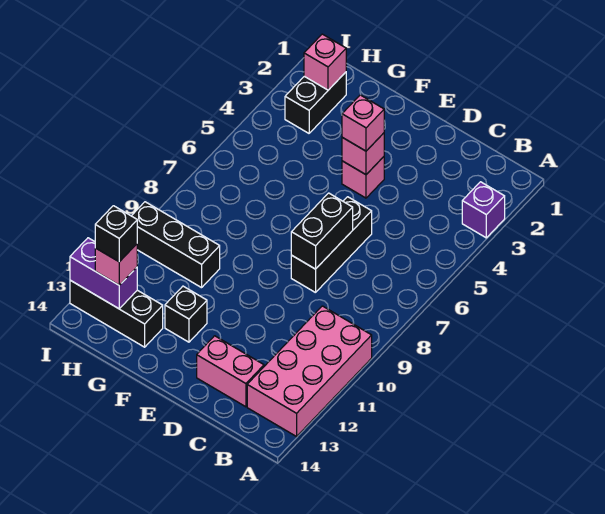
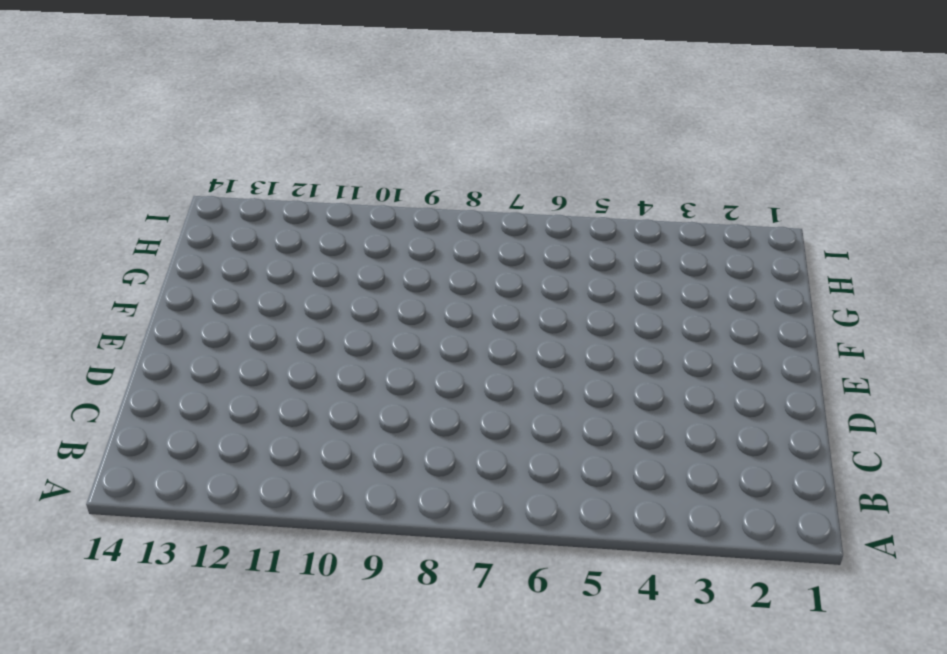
none -> purple brick A3 level 1
none -> pink brick A10:B13 level 1
none -> pink brick C13:D13 level 1

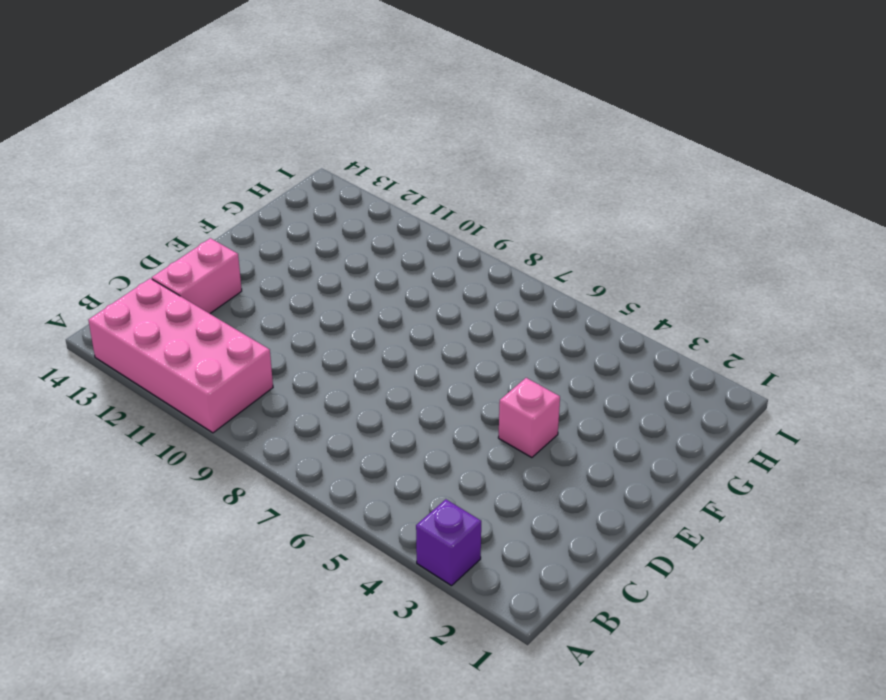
none -> black brick D6:D8 level 1
none -> black brick F12 level 1
none -> black brick G10:I10 level 1

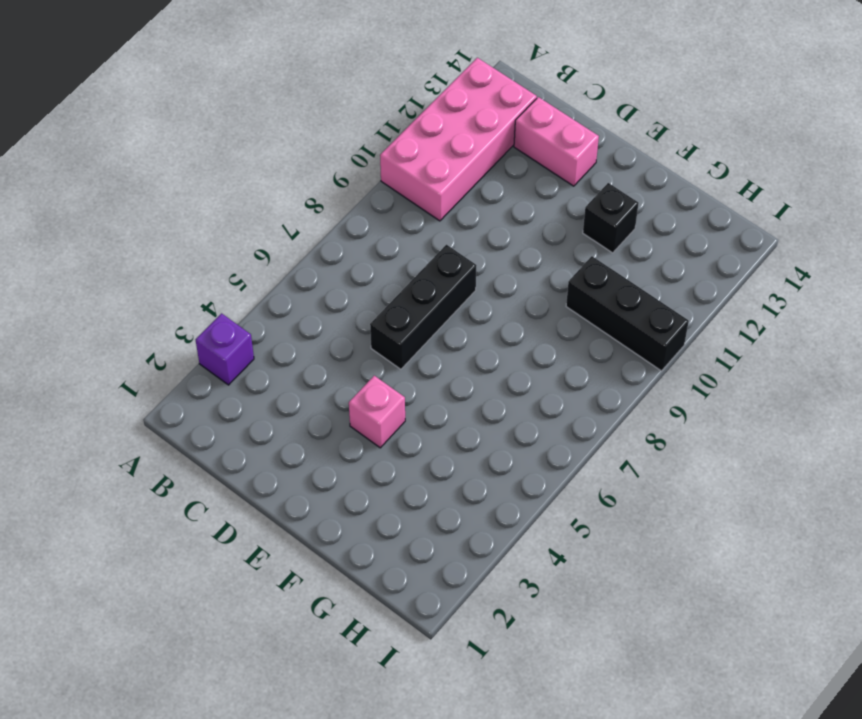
none -> black brick G13:I13 level 1
none -> black brick H2:H3 level 1
none -> black brick D7:D8 level 2

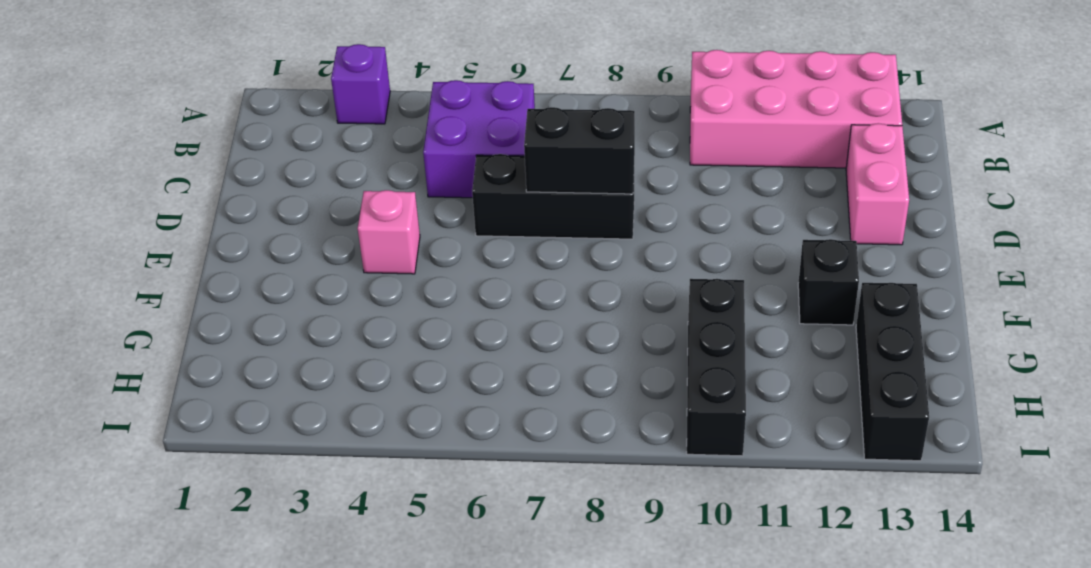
purple brick B5:C6 level 1 -> none
none -> black brick H2:H3 level 1
none -> pink brick E4 level 2
none -> pink brick H2 level 2

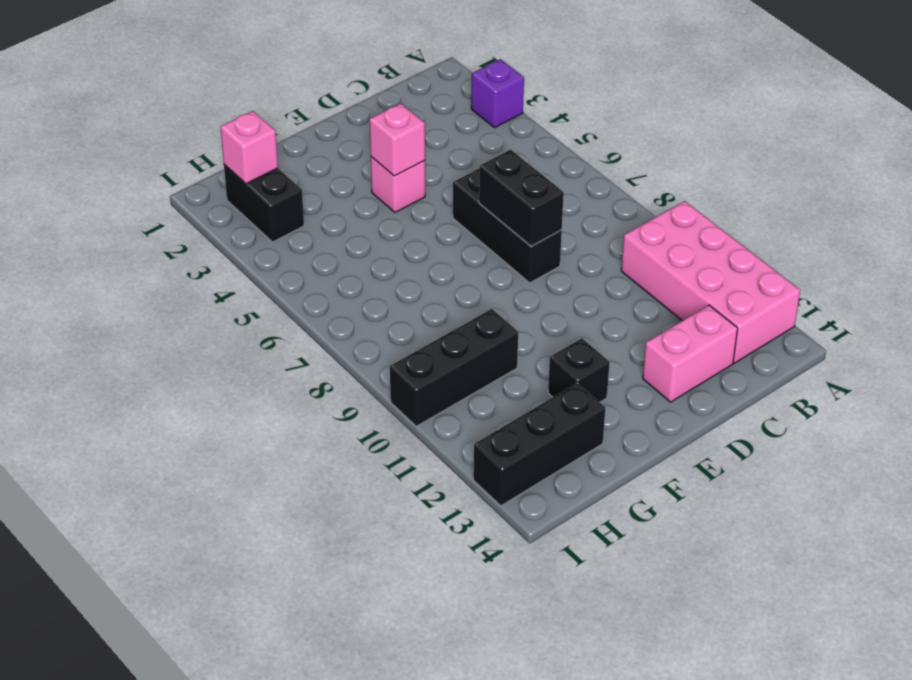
none -> purple brick H13:I13 level 2
none -> pink brick E4 level 3
none -> pink brick H13 level 3

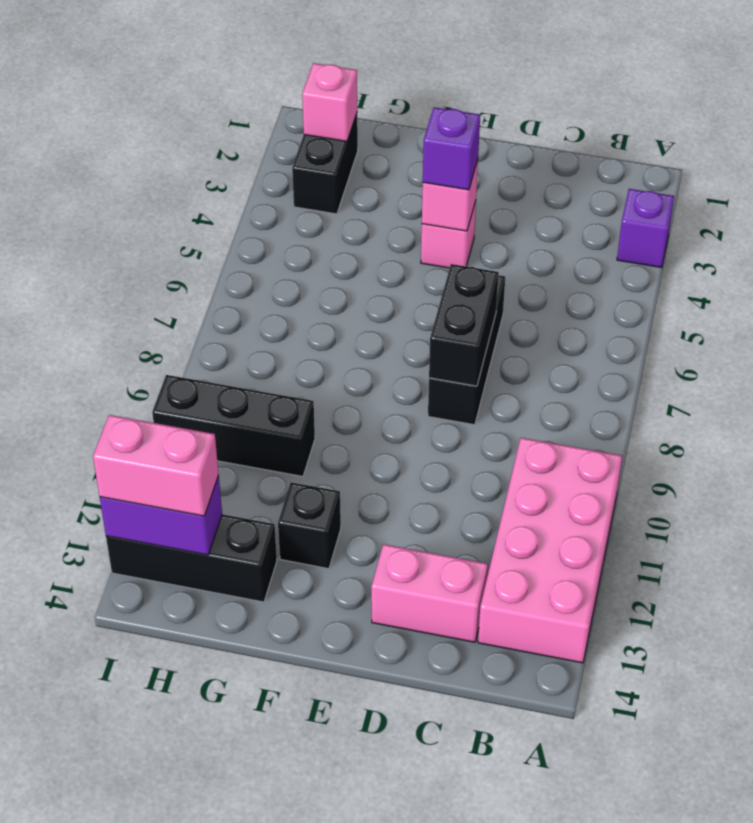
purple brick E4 level 3 -> pink brick E4 level 3
pink brick H13:I13 level 3 -> pink brick H13 level 3
none -> black brick H13 level 4

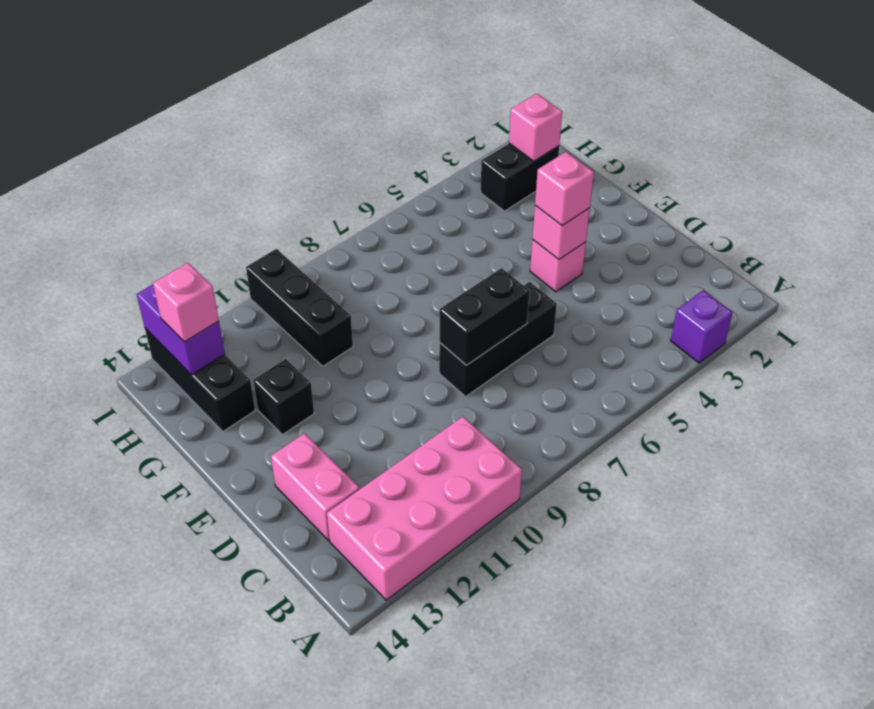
none -> black brick H13 level 4

